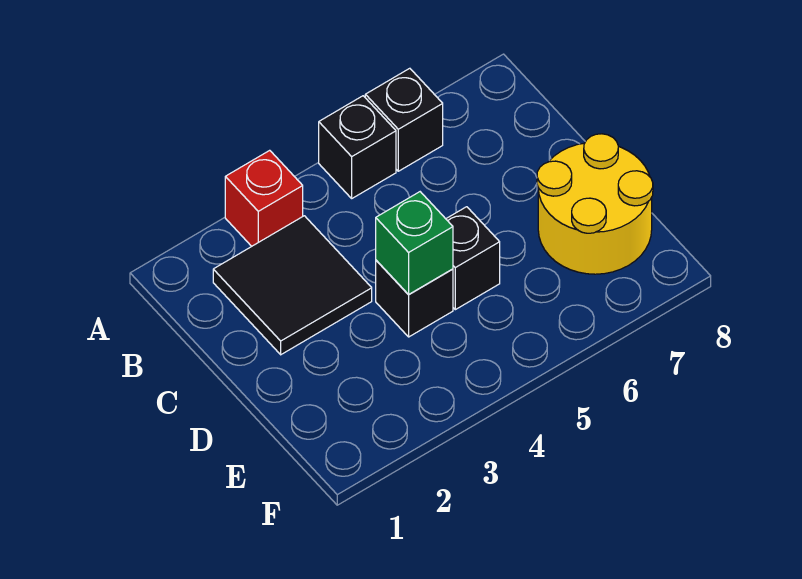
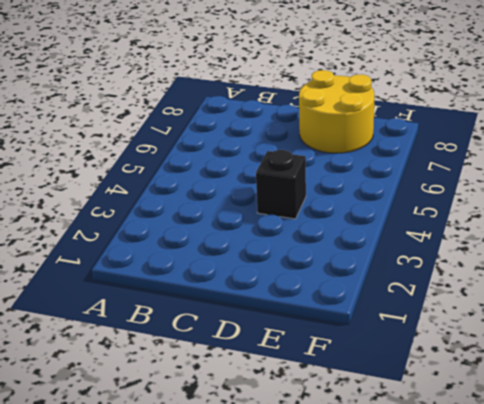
none -> red brick A3 level 1
none -> black brick A5 level 1

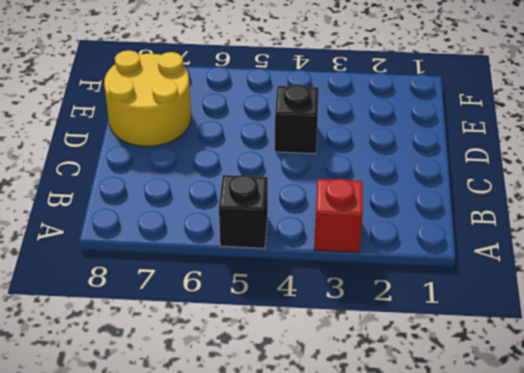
none -> black brick A6 level 1
none -> black tile B2:C3 level 1

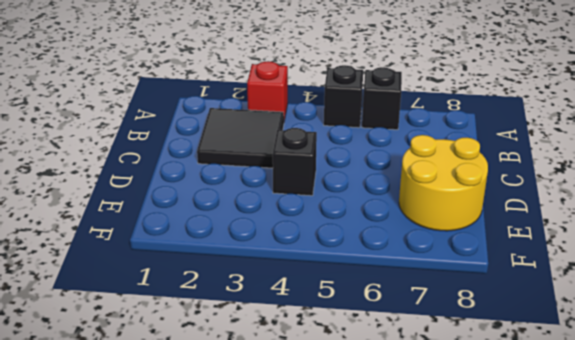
none -> black brick D5 level 1
none -> green brick D4 level 2

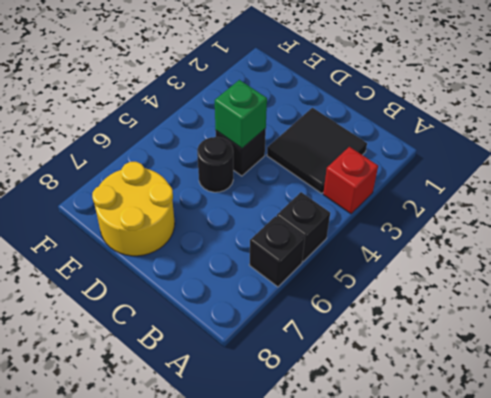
black round brick D5 level 1 -> black brick D5 level 1

